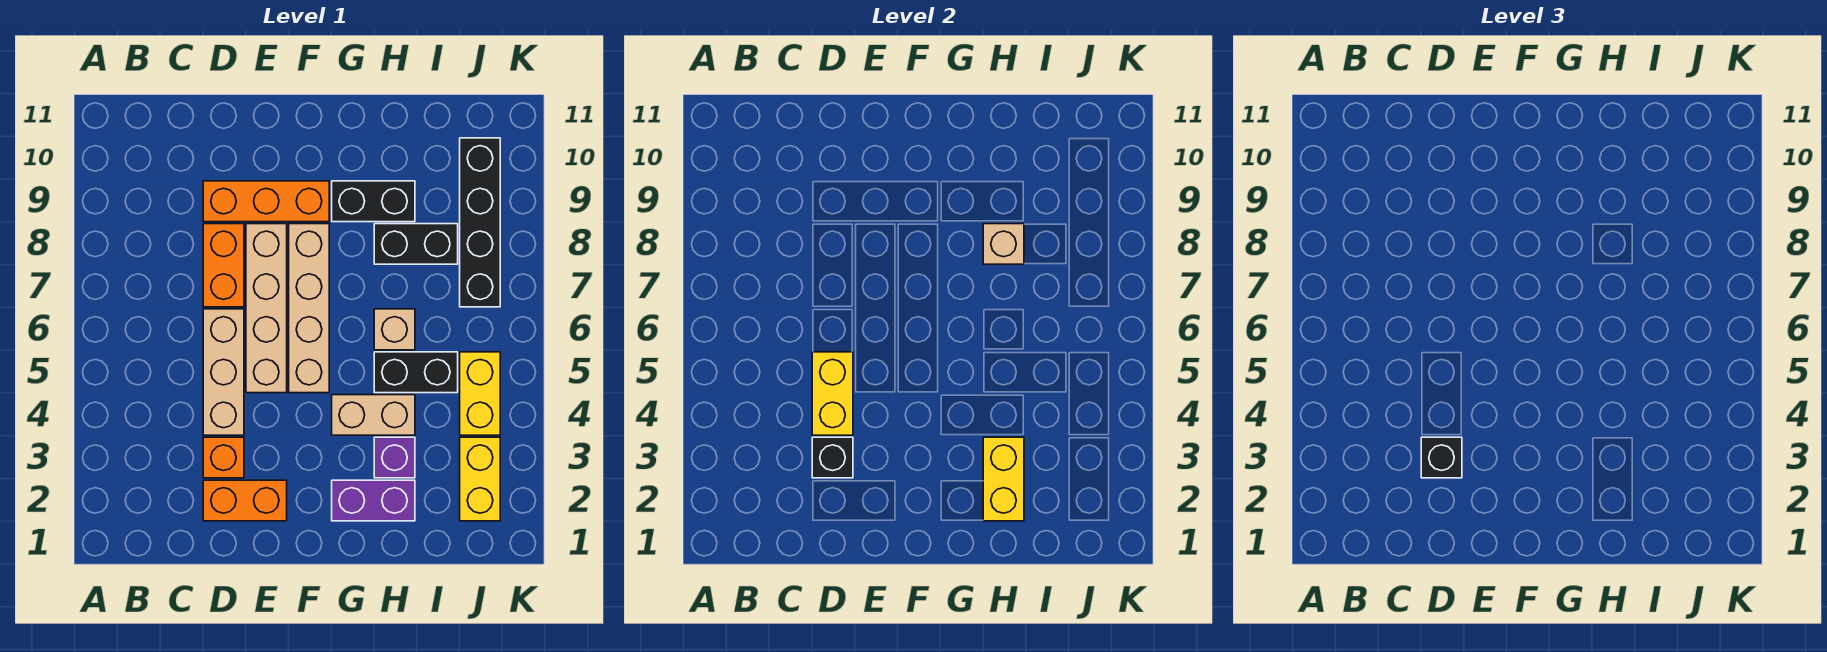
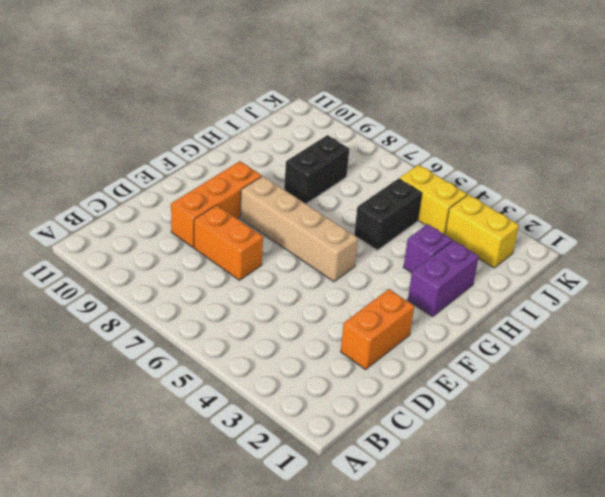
none -> orange brick D3 level 1
none -> tan brick D4:D6 level 1
none -> tan brick E5:E8 level 1

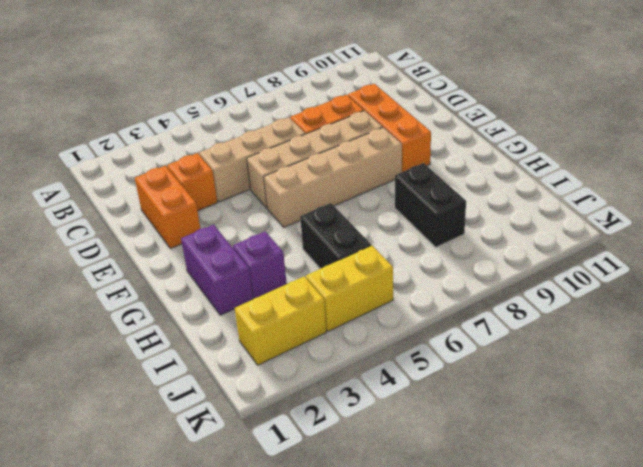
none -> tan brick G4:H4 level 1
none -> black brick G9:H9 level 1
none -> tan brick H6 level 1

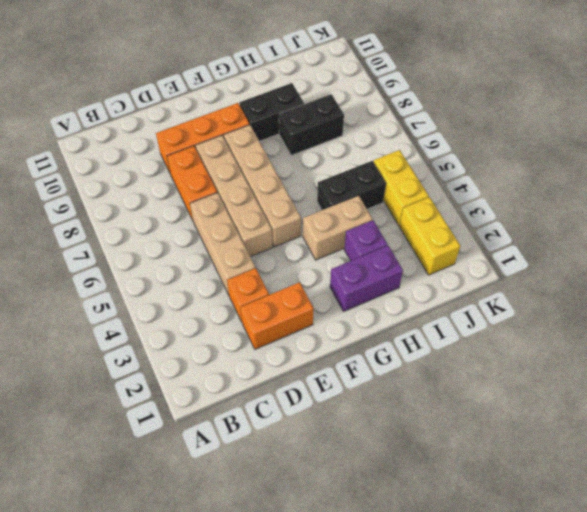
none -> tan brick H6 level 1
none -> black brick J7:J10 level 1
none -> black brick D3 level 2

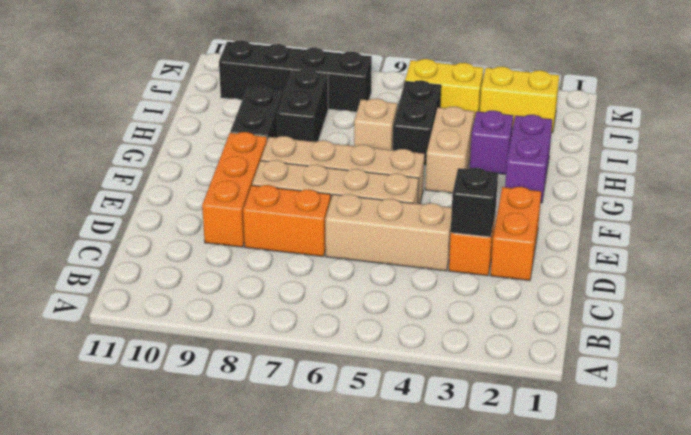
none -> yellow brick D4:D5 level 2
none -> yellow brick H2:H3 level 2
none -> tan brick H8 level 2

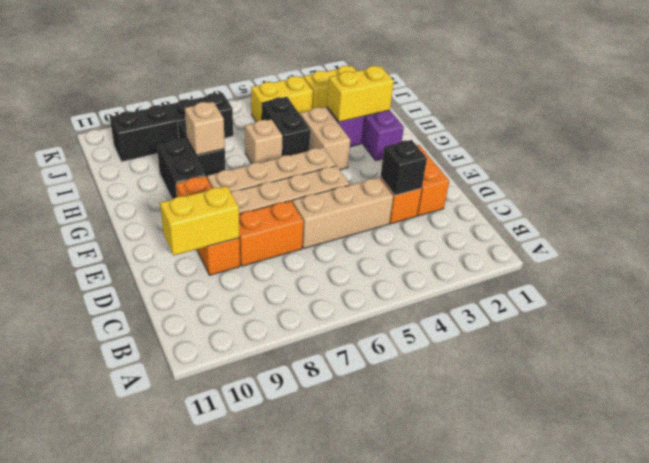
yellow brick D9:D10 level 2 -> yellow brick D4:D5 level 2
none -> black brick D3 level 3

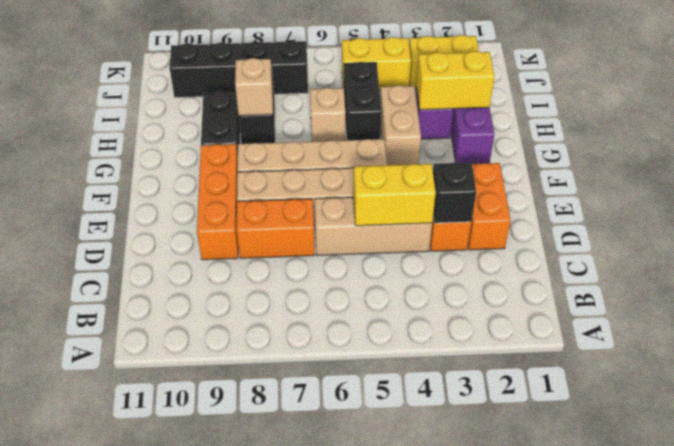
none -> black brick D3 level 3

